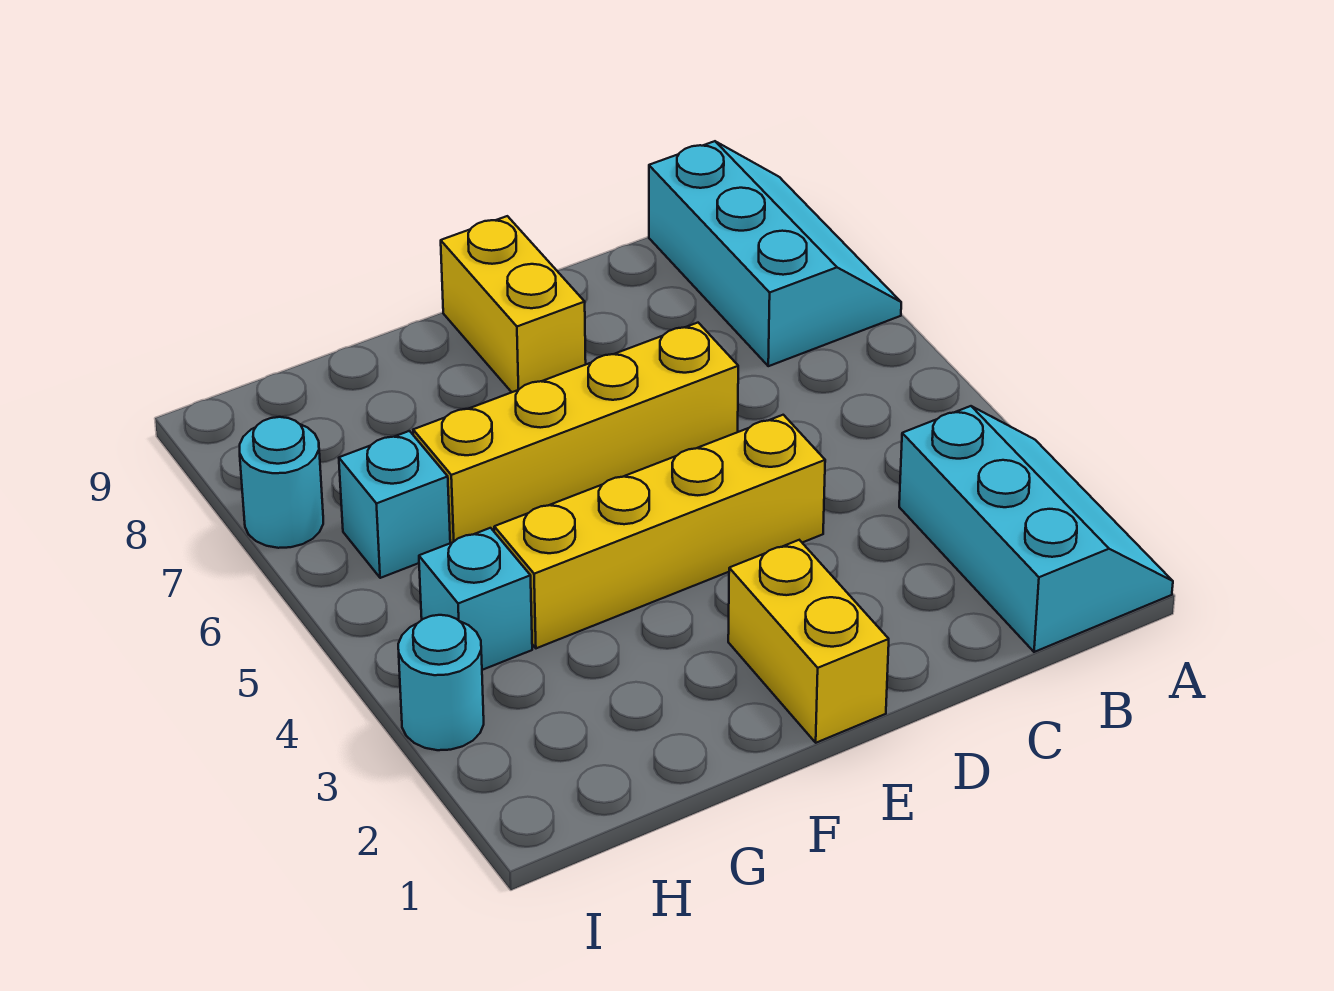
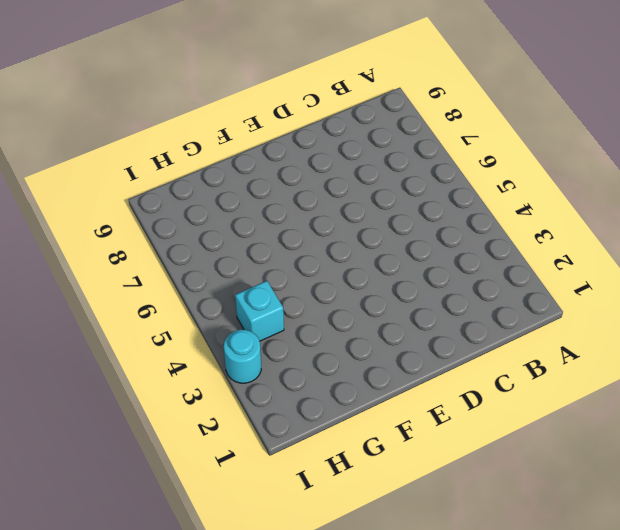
none -> cyan slope A1:B3 level 1 top B
none -> cyan slope A7:B9 level 1 top B

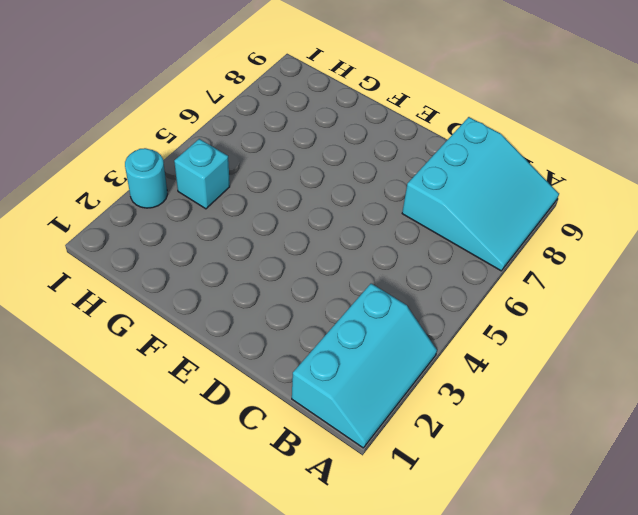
cyan slope A7:C9 level 1 top C -> cyan slope A7:B9 level 1 top B
none -> yellow brick D4:G4 level 1
none -> yellow brick D6:G6 level 1

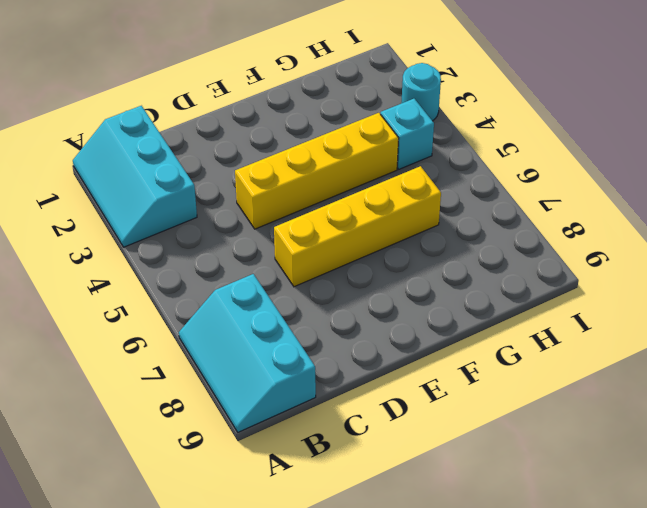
none -> yellow brick E1:E2 level 1
none -> yellow brick E8:E9 level 1

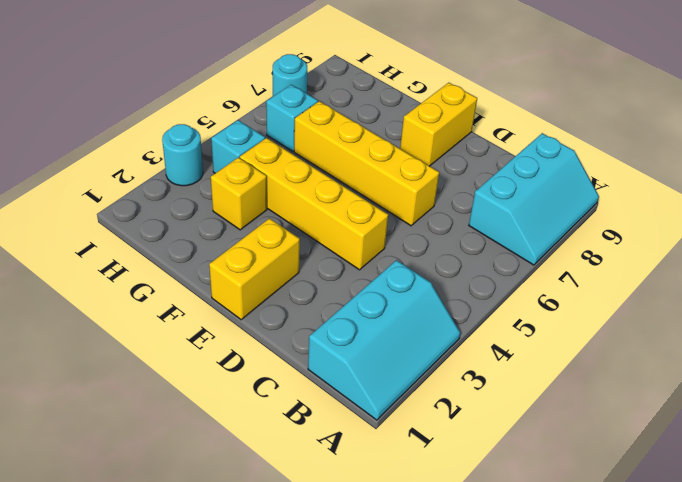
yellow brick G3 level 1 -> none

